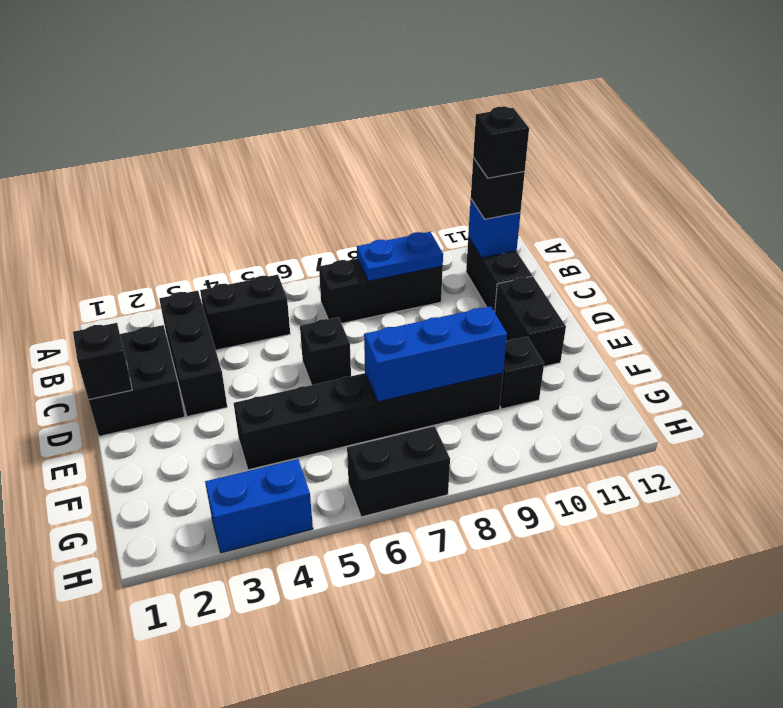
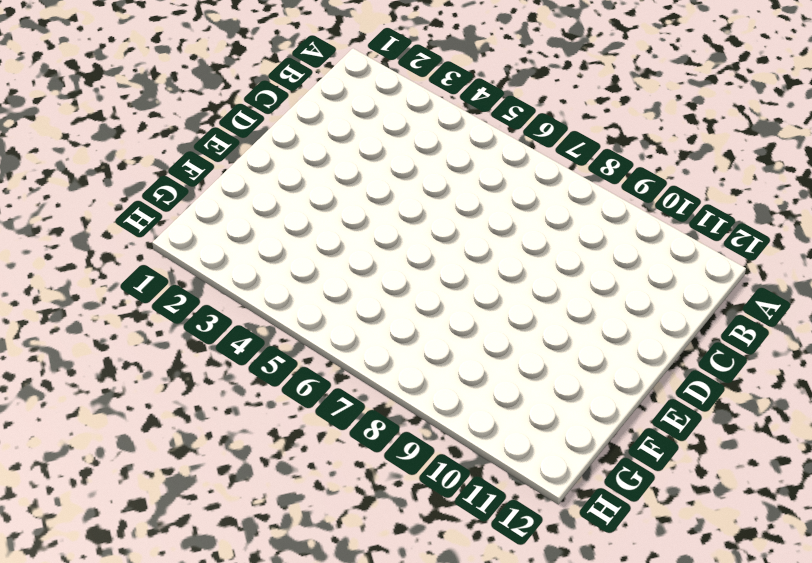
none -> black brick B3:D3 level 1
none -> black brick B4:B5 level 1
none -> black brick B7:B9 level 1

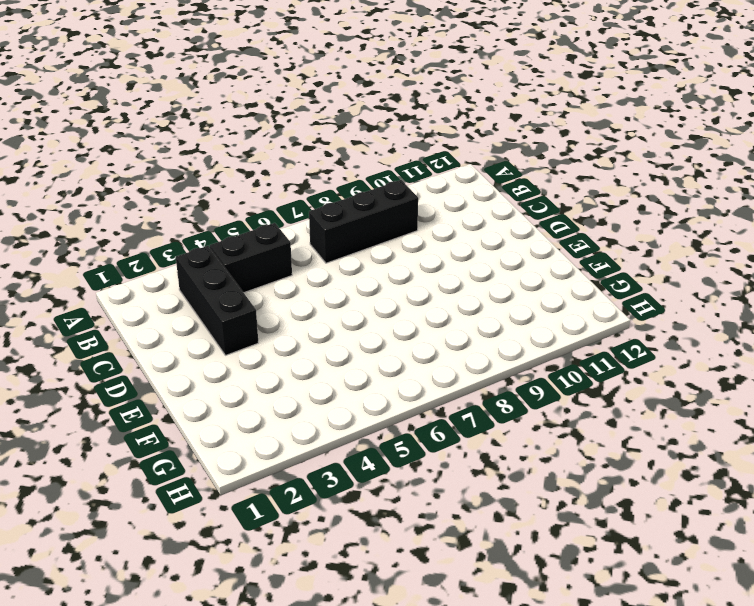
none -> black brick B11:C11 level 1
none -> black brick C1:D2 level 1
none -> black brick D6 level 1

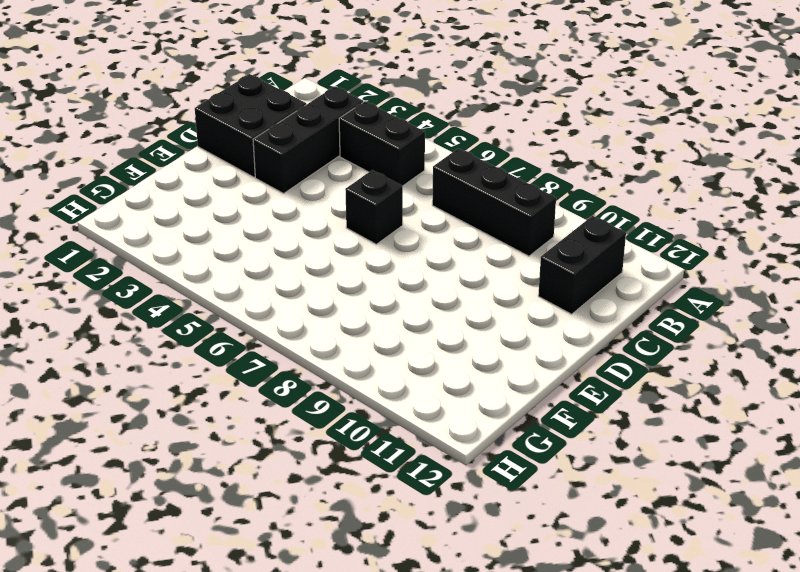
none -> black brick D11:E11 level 1
none -> black brick F4:F9 level 1
none -> black brick F10 level 1

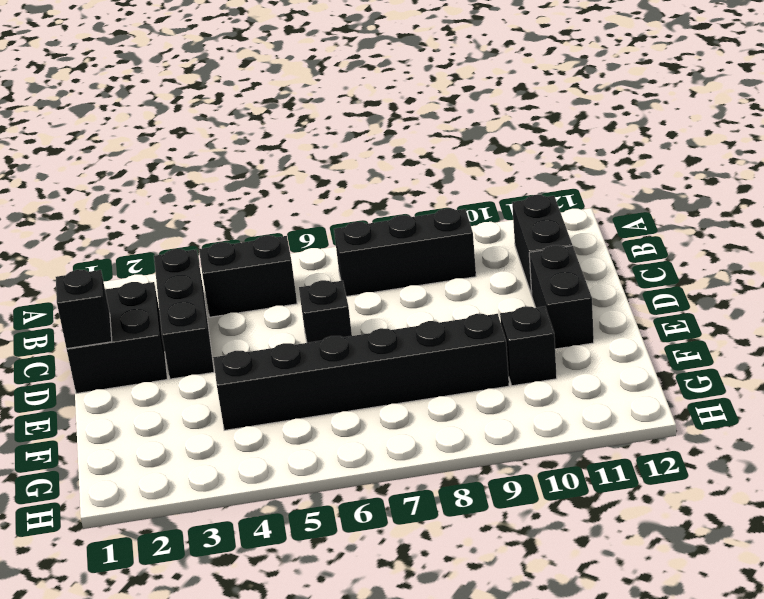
none -> blue brick H3:H4 level 1
none -> black brick H6:H7 level 1
none -> blue plate B8:B9 level 2

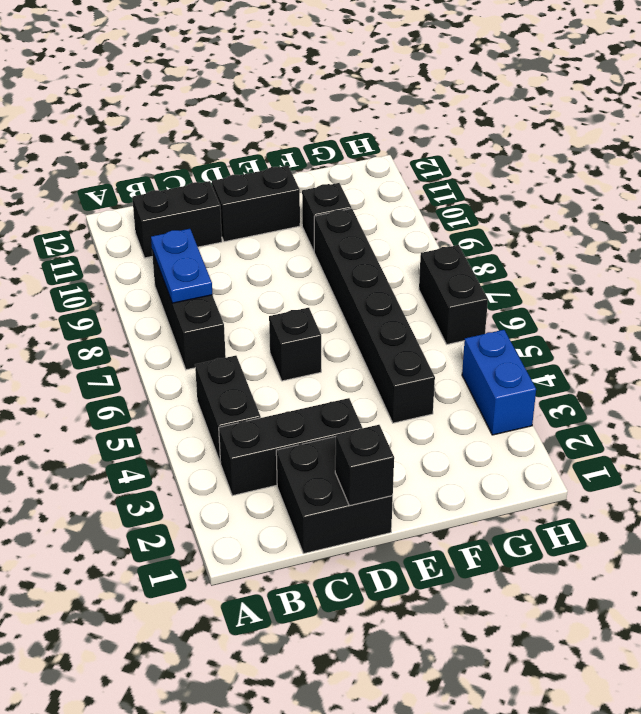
none -> blue brick B11 level 2
none -> blue brick F7:F9 level 2
none -> black brick B11 level 3

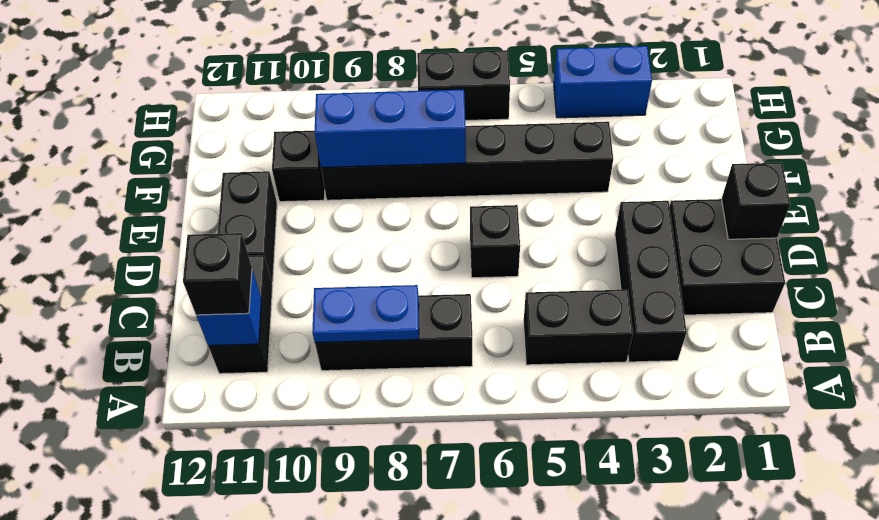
none -> black brick B11 level 4

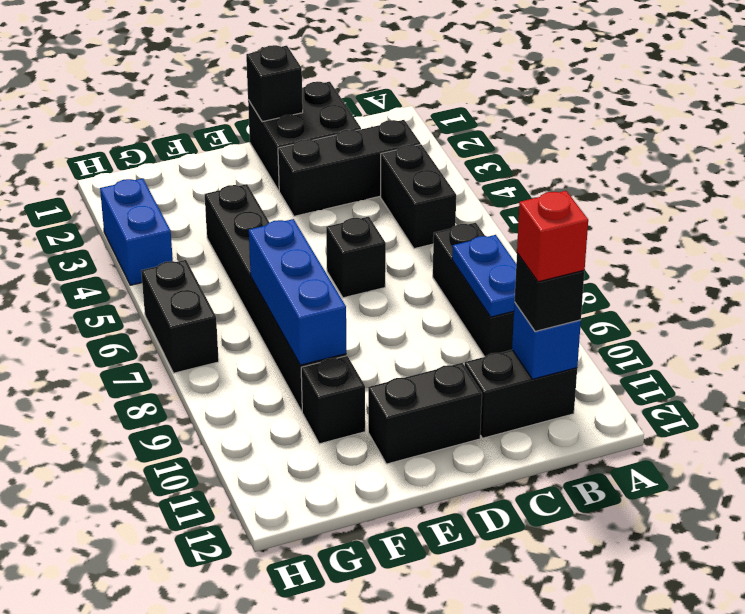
red brick B11 level 4 -> black brick B11 level 4

